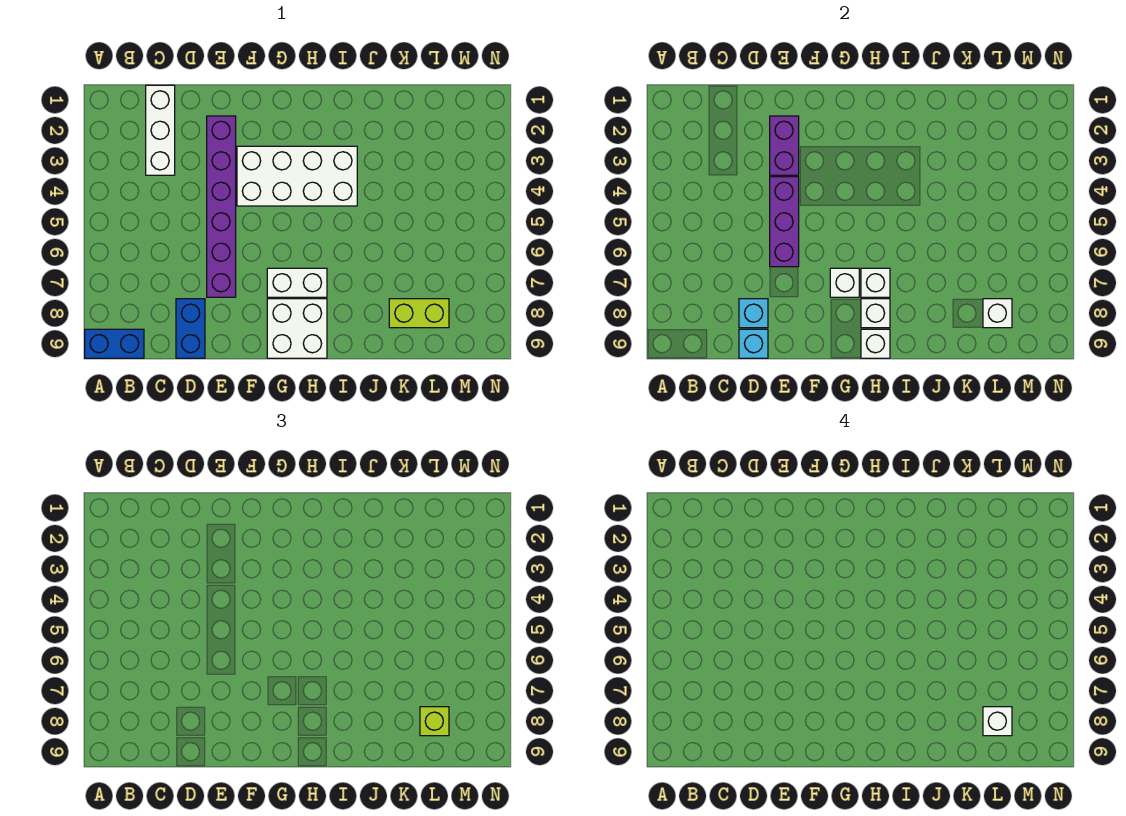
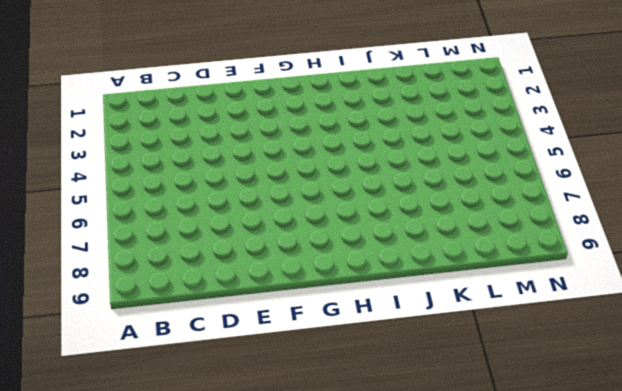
none -> blue brick A9:B9 level 1
none -> white brick C1:C3 level 1
none -> blue brick D8:D9 level 1

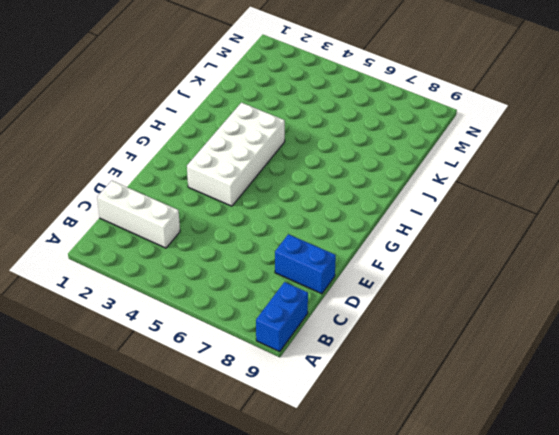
none -> purple brick E2:E7 level 1
none -> white brick G7:H7 level 1
none -> white brick G8:H9 level 1

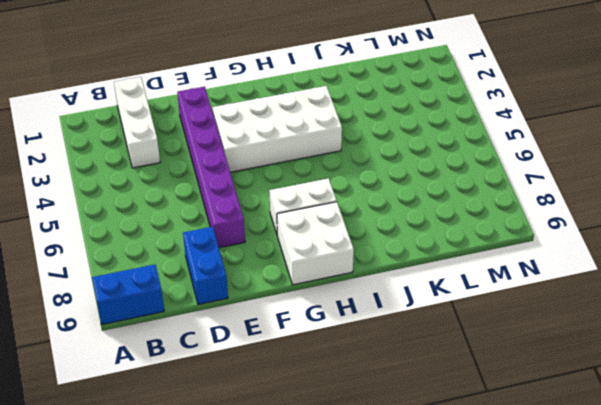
none -> lime brick K8:L8 level 1
none -> cyan brick D8 level 2
none -> cyan brick D9 level 2

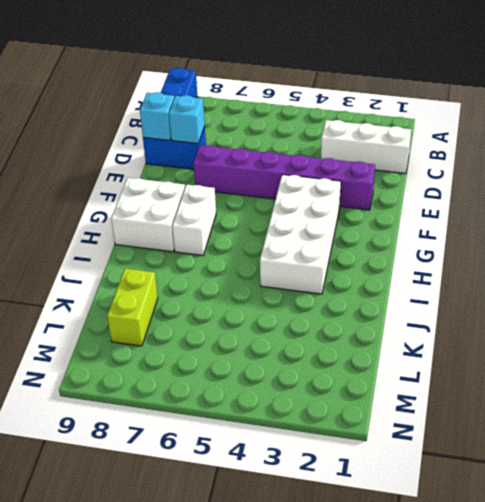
none -> purple brick E2:E3 level 2
none -> purple brick E4:E6 level 2
none -> white brick G7 level 2

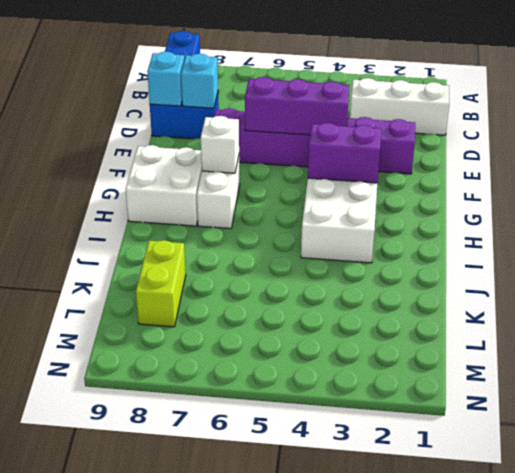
purple brick G3:G4 level 2 -> purple brick E2:E3 level 2
none -> white brick H7 level 2
none -> white brick H8 level 2
none -> white brick H9 level 2

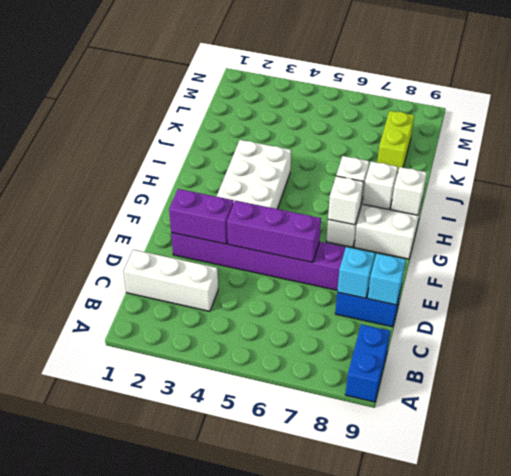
none -> white brick L8 level 2
none -> lime brick L8 level 3
none -> white brick L8 level 4

